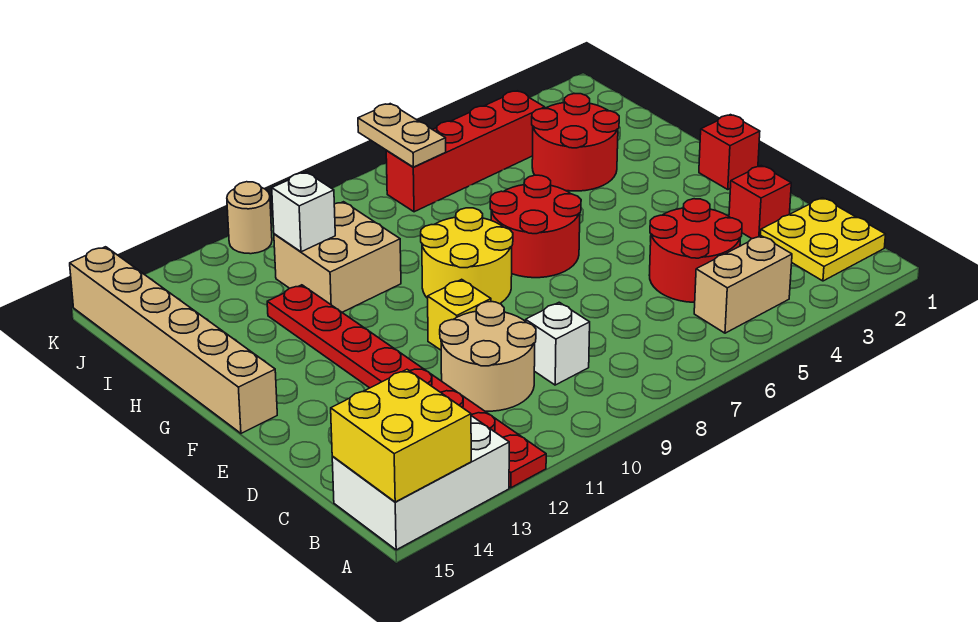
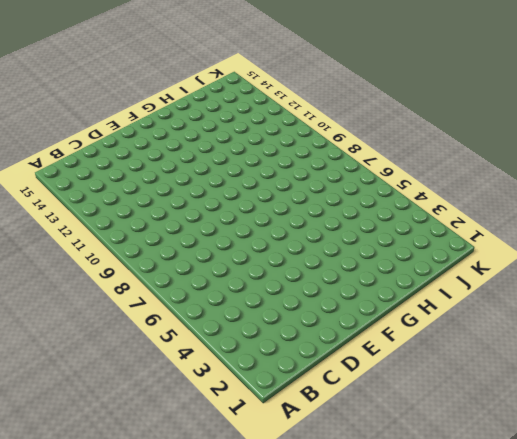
none -> red plate A12:H12 level 1
none -> white brick A13:B15 level 1
none -> yellow plate B1:C2 level 1

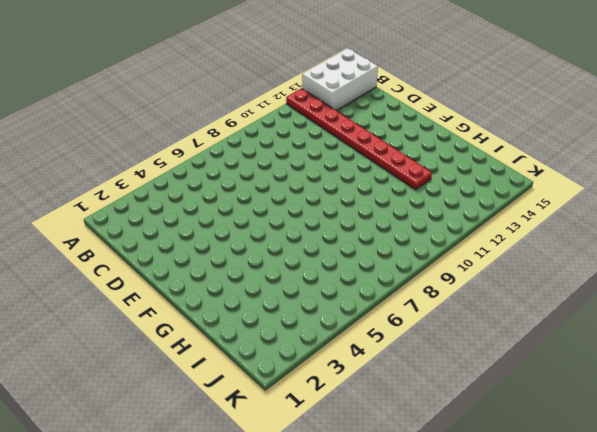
none -> yellow plate B1:C2 level 1
none -> tan brick B4:B5 level 1
none -> red round brick C4:D5 level 1

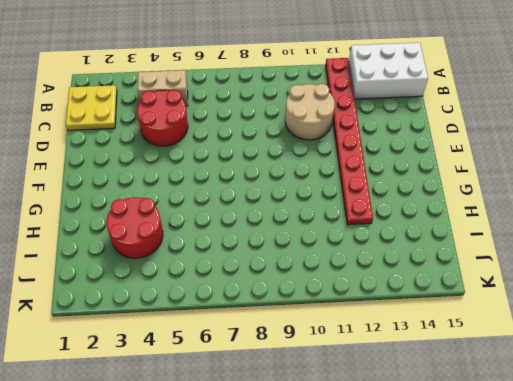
none -> white brick C9 level 1
none -> red brick D2 level 1
none -> yellow brick E10 level 1

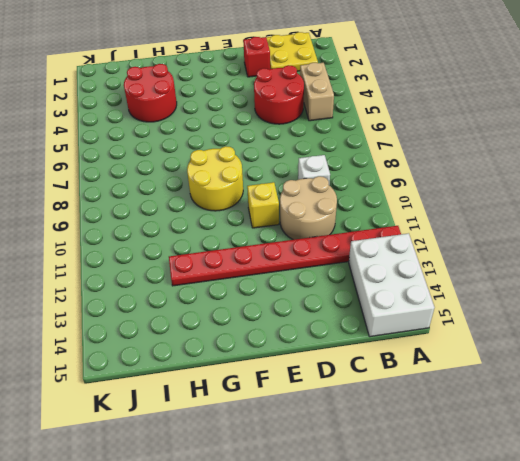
none -> red brick F1 level 1
none -> red round brick F6:G7 level 1
none -> tan brick F15:K15 level 1

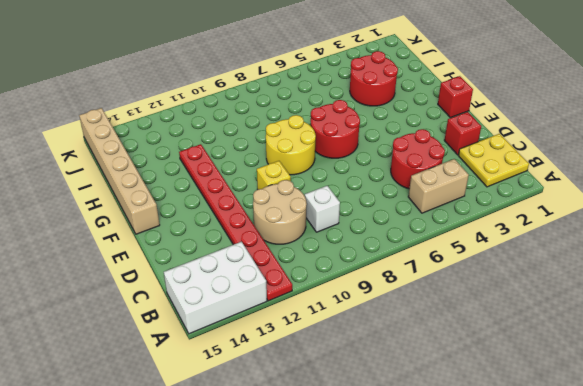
none -> tan brick H10:I11 level 1
none -> red brick J4:J7 level 1
none -> tan round brick K11 level 1

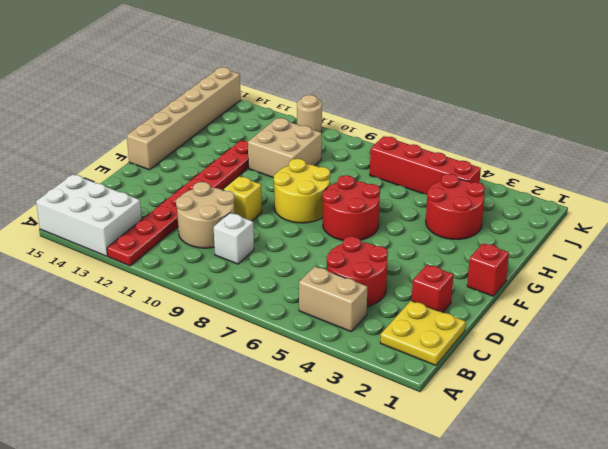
none -> yellow brick A14:B15 level 2
none -> white brick I11 level 2
none -> tan plate J7:K7 level 2

